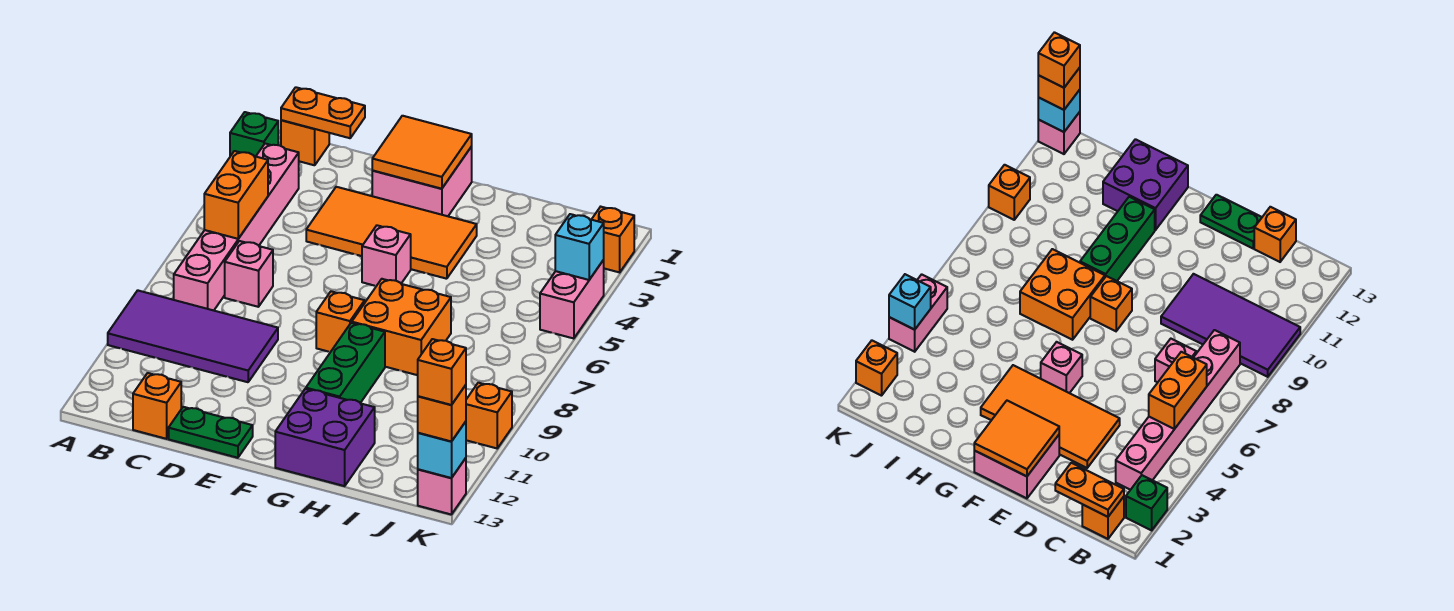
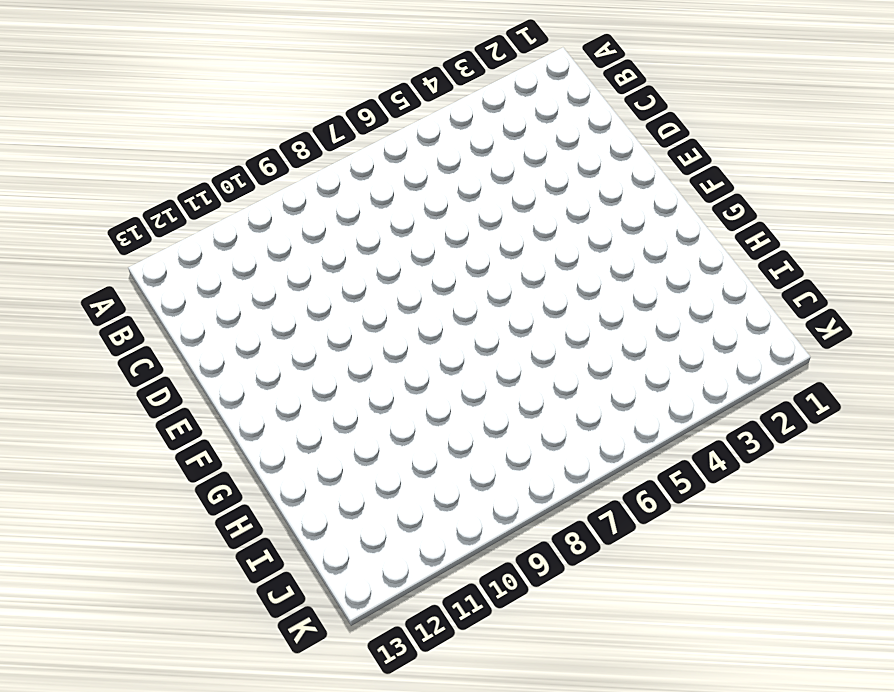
none -> green brick A2 level 1
none -> purple tile A9:D10 level 1
none -> orange brick B1 level 1

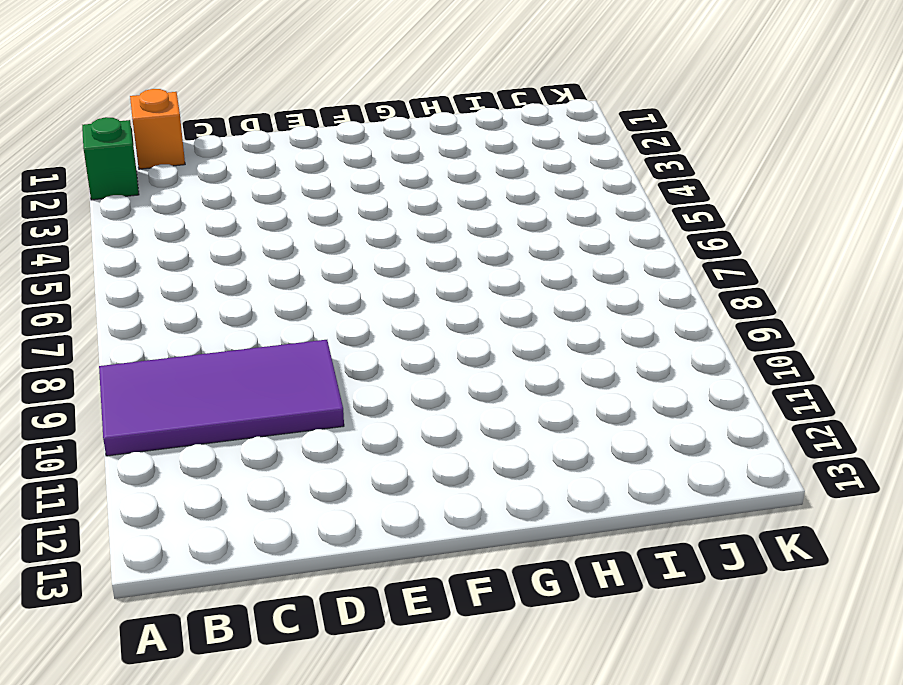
none -> pink brick B3:B8 level 1
none -> pink brick C7 level 1
none -> orange brick C13 level 1

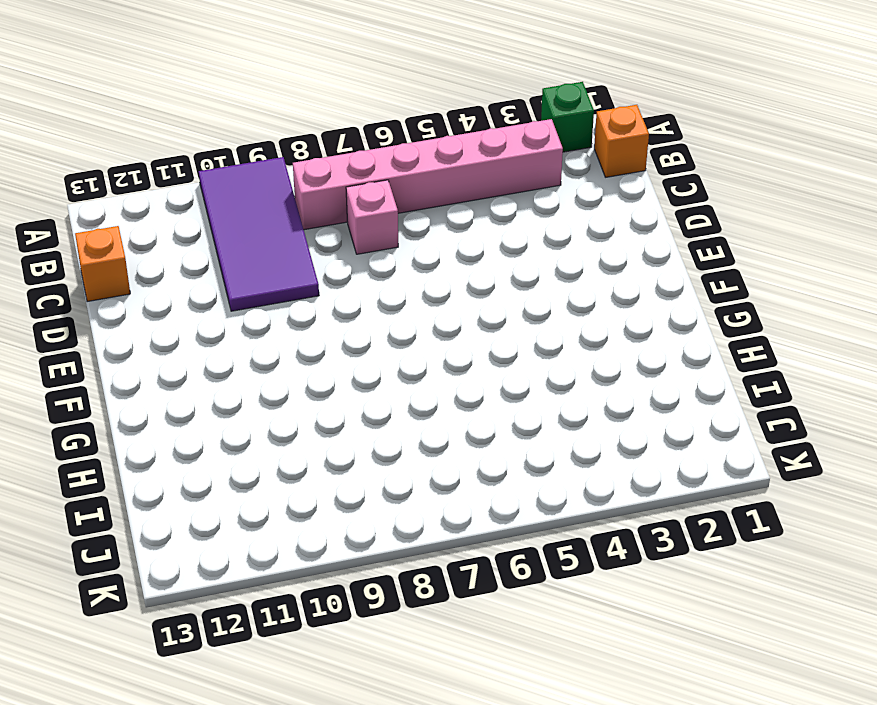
none -> orange tile D3:G4 level 1
none -> green plate D13:E13 level 1
none -> pink brick E1:F2 level 1

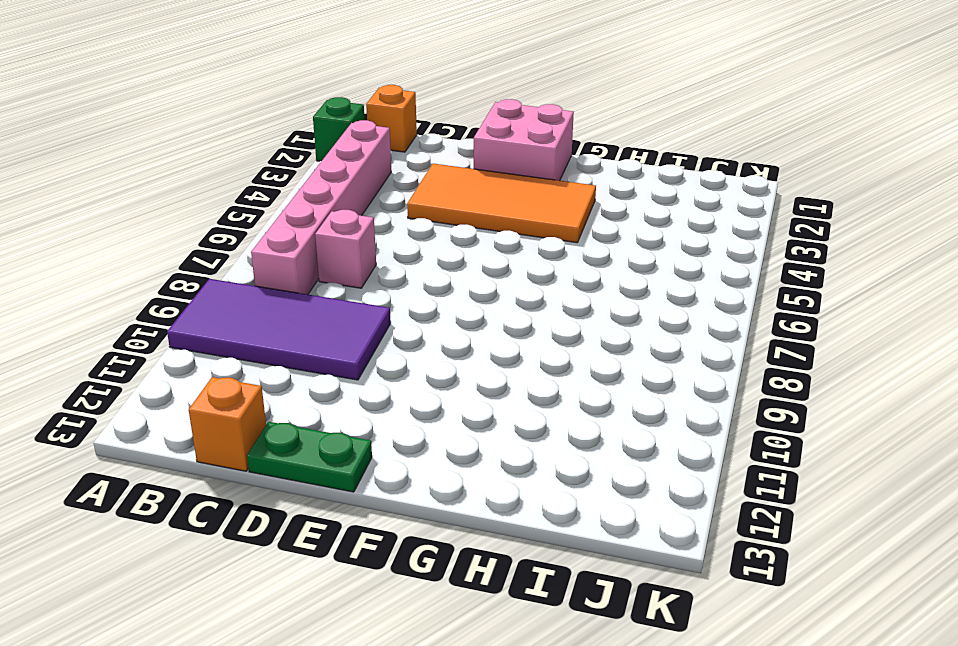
none -> pink brick F5 level 1
none -> orange brick F8 level 1
none -> orange brick G7:H8 level 1

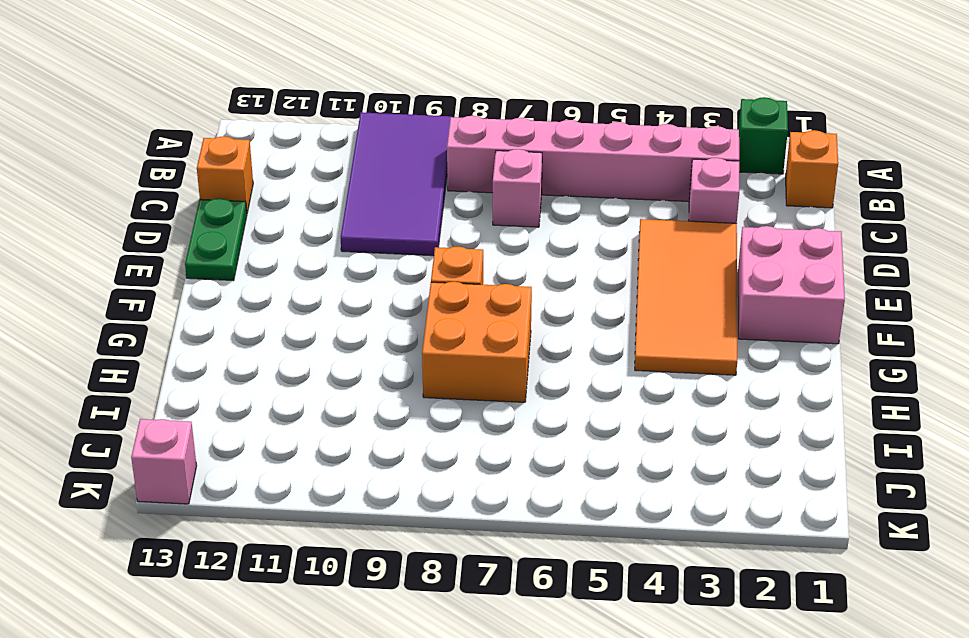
pink brick C3 level 1 -> pink brick F5 level 1
none -> green brick G9:G11 level 1
none -> purple brick G12:H13 level 1
none -> orange brick K2 level 1

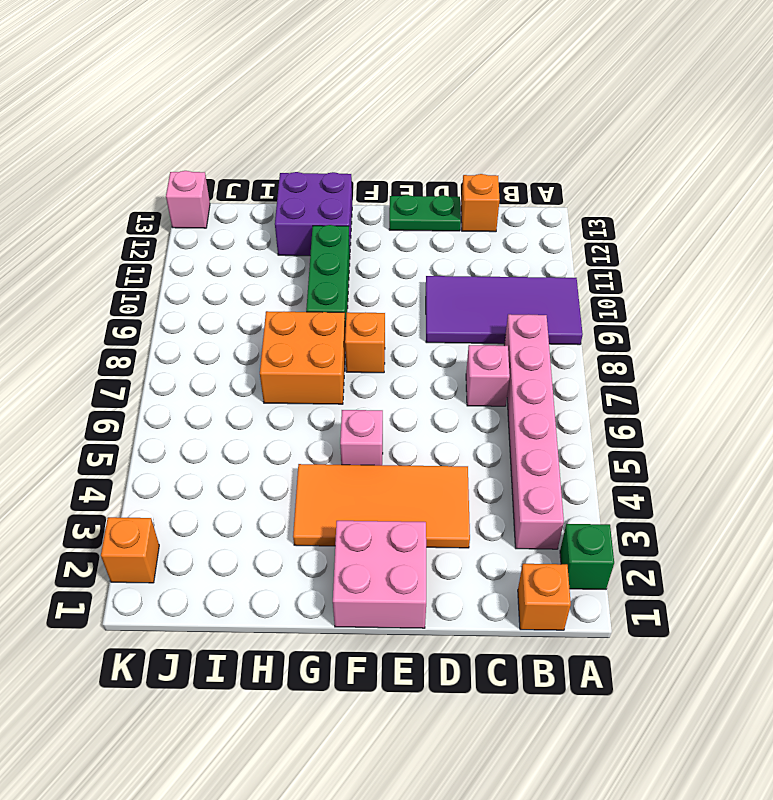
none -> pink brick K4:K5 level 1
none -> orange brick K10 level 1
none -> orange plate B1:C1 level 2

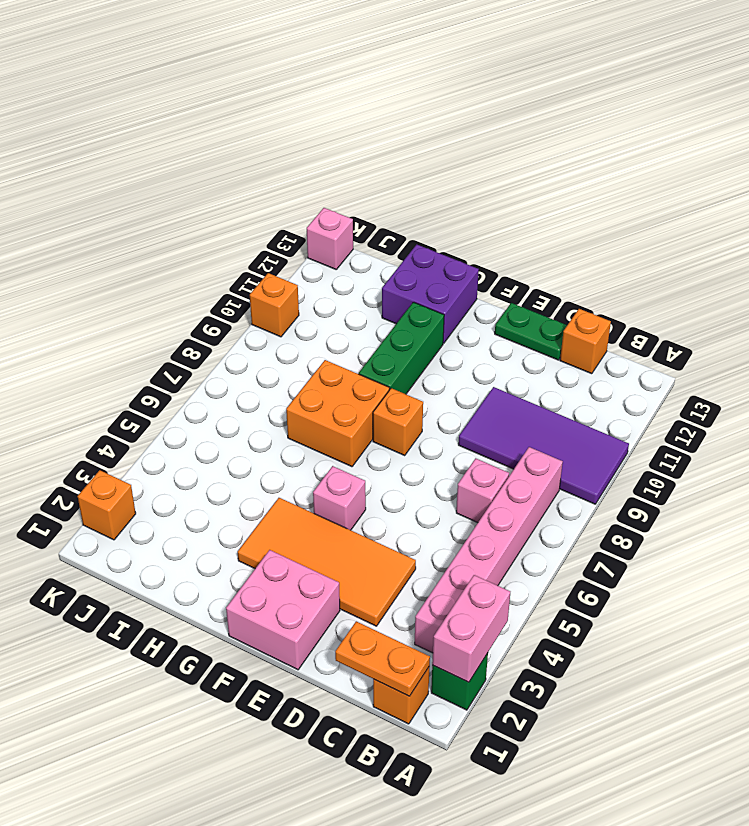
pink brick A2:A3 level 2 -> pink brick K4:K5 level 1
none -> orange brick B5:B6 level 2
none -> orange tile E1:F2 level 2
none -> cyan brick K4 level 2

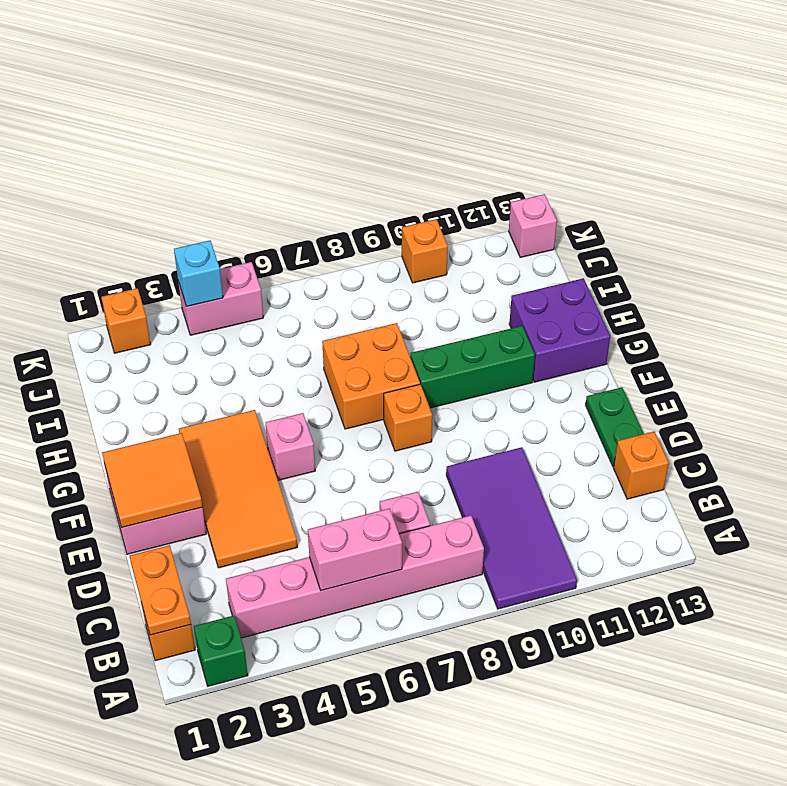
pink brick B5:B6 level 2 -> orange brick B5:B6 level 2
none -> cyan brick K13 level 2
none -> orange brick K13 level 3
none -> orange brick K13 level 4

